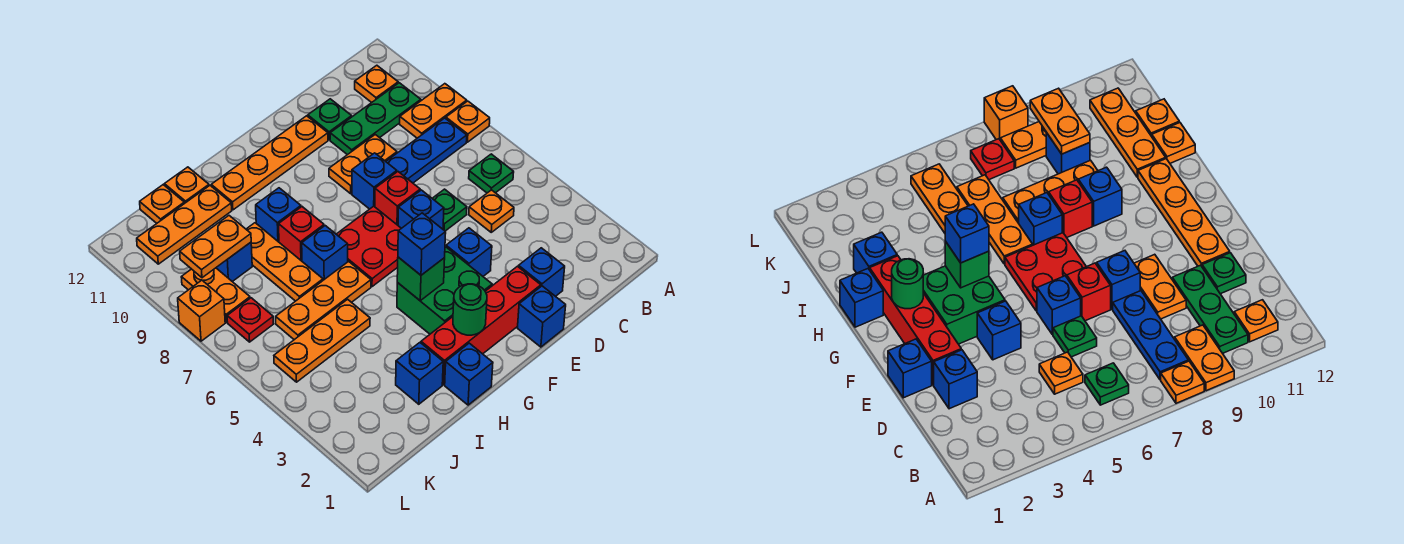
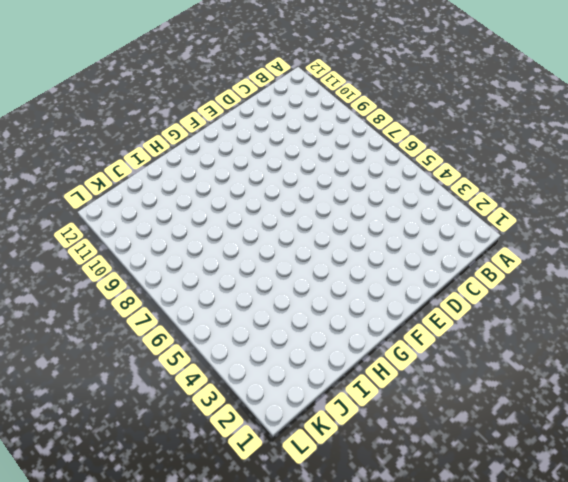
none -> orange plate A8 level 1
none -> orange plate A9:B9 level 1
none -> green plate B6 level 1
none -> blue plate B8:D8 level 1

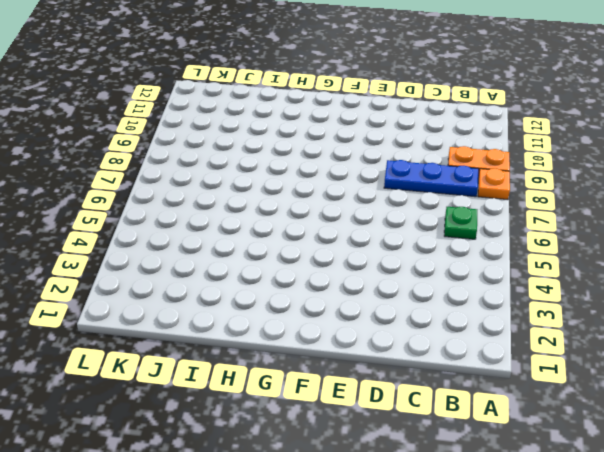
none -> green plate B10:D10 level 1
none -> orange plate B11 level 1
none -> orange plate C5 level 1
none -> blue brick D2 level 1

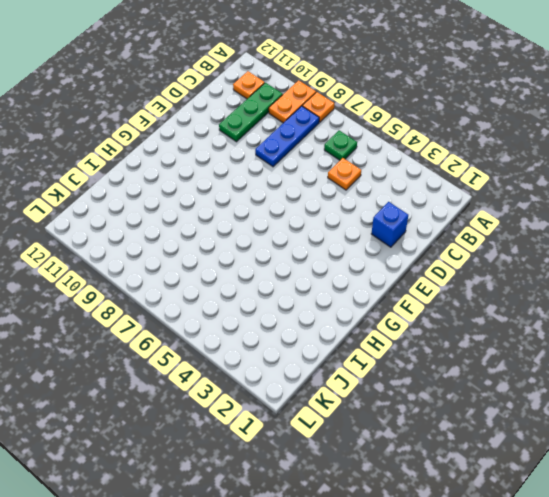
none -> green plate D6 level 1
none -> orange plate D9:E9 level 1
none -> green plate D11 level 1
none -> blue brick E1 level 1

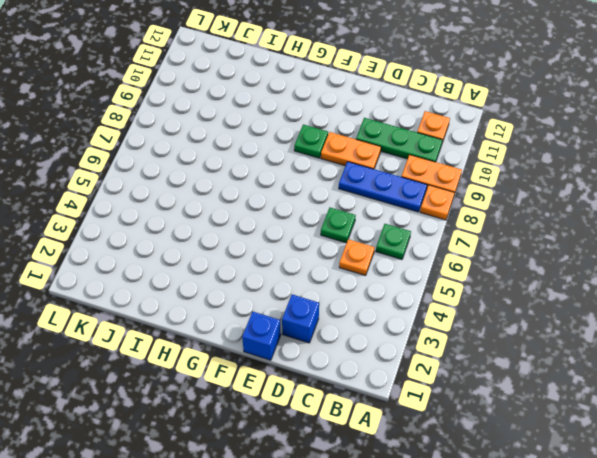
green plate F9 level 1 -> green plate D11 level 1
none -> red brick E2:H2 level 1
none -> blue brick E4 level 1
none -> blue brick E6 level 1
none -> red brick E7 level 1

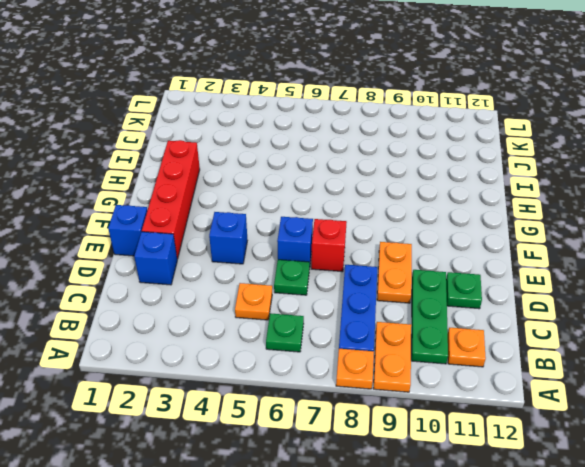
none -> blue brick E8 level 1
none -> orange plate E11:H11 level 1
none -> green brick F3:G4 level 1
none -> red plate F6:G7 level 1

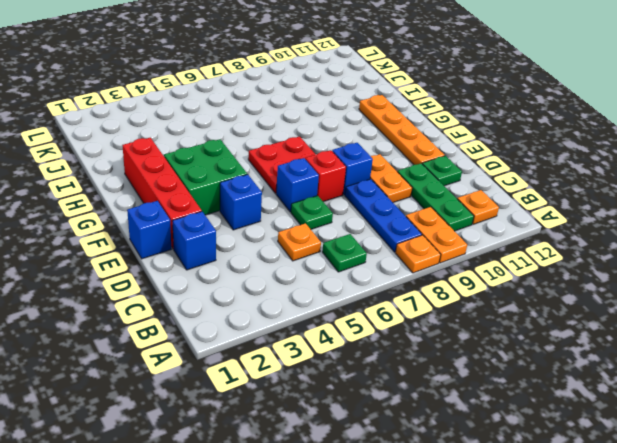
none -> blue brick H1 level 1
none -> orange plate H6:J6 level 1
none -> blue brick H7 level 1
none -> red brick H8 level 1

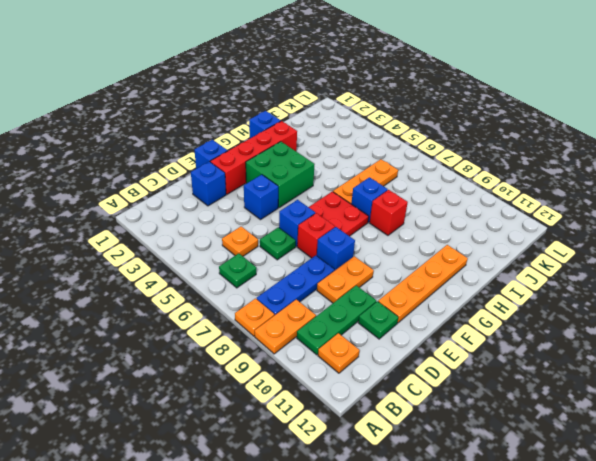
none -> blue brick H9 level 1
none -> blue brick I2 level 1
none -> orange plate I5:K5 level 1
none -> orange plate I7:I9 level 1

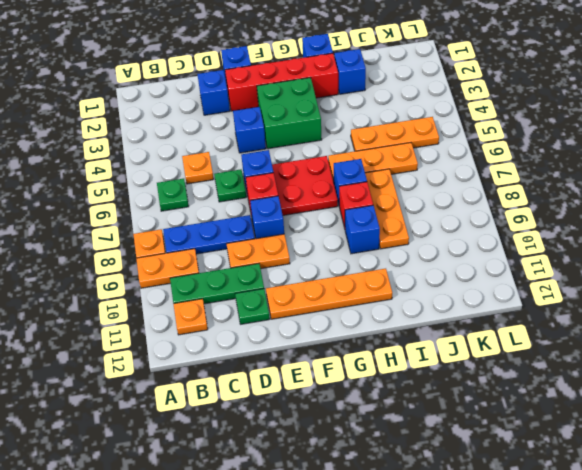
none -> orange plate I11:K11 level 1
none -> orange plate I12 level 1
none -> blue brick J9 level 1
none -> orange plate J12 level 1

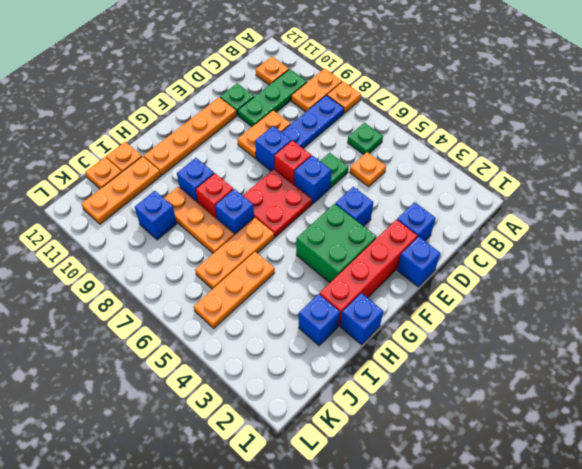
none -> red plate K7 level 1
none -> orange plate K8:K9 level 1
none -> orange brick L8 level 1
none -> green round brick G2 level 2

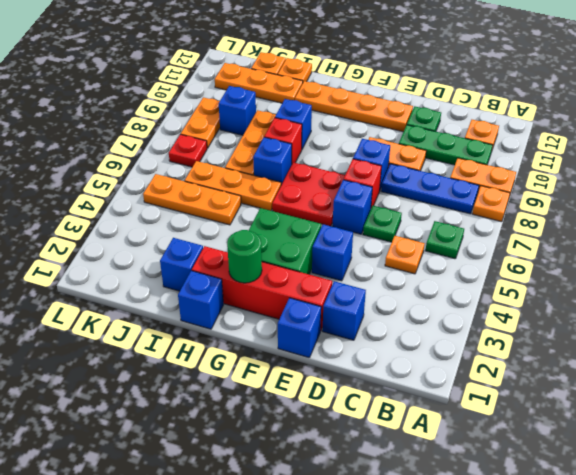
none -> orange brick L8 level 1
none -> green brick G4 level 2
none -> orange plate J9:K9 level 2
none -> blue brick G4 level 3

